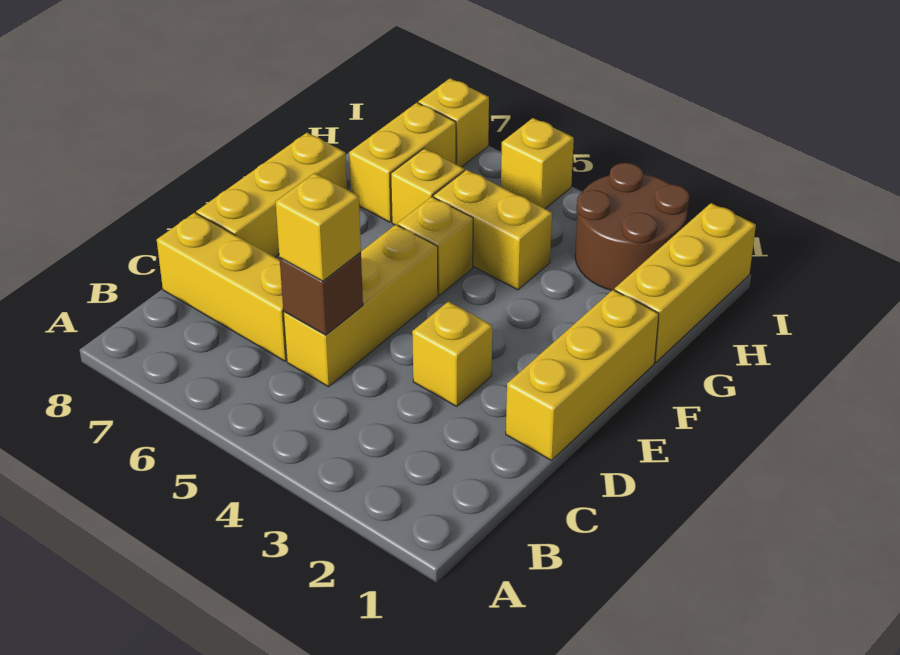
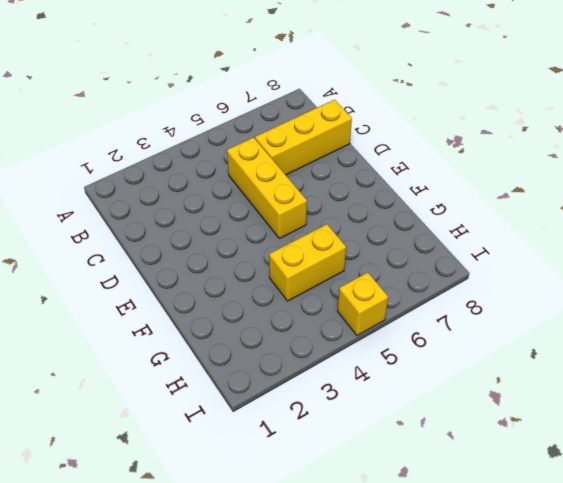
none -> yellow brick D1:F1 level 1
none -> yellow brick D3 level 1
none -> yellow brick D8:F8 level 1

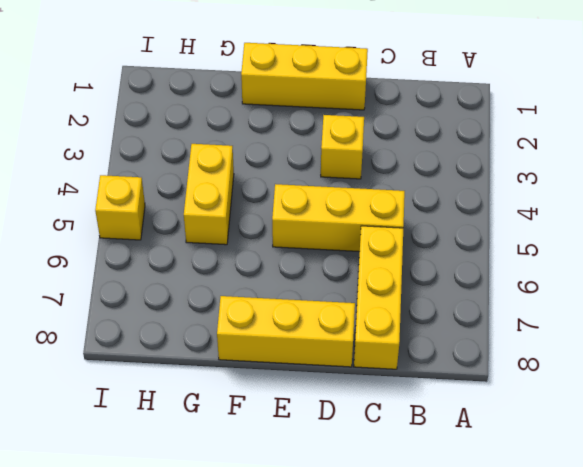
none -> yellow brick F5 level 1
none -> yellow brick G1:I1 level 1
none -> yellow brick G6 level 1

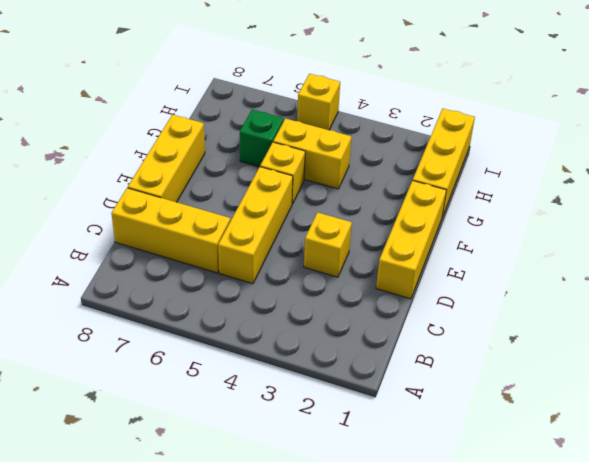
green brick G6 level 1 -> yellow brick G6 level 1
none -> yellow brick G7:H7 level 1
none -> brown round brick H2:I3 level 1
none -> yellow brick I7 level 1

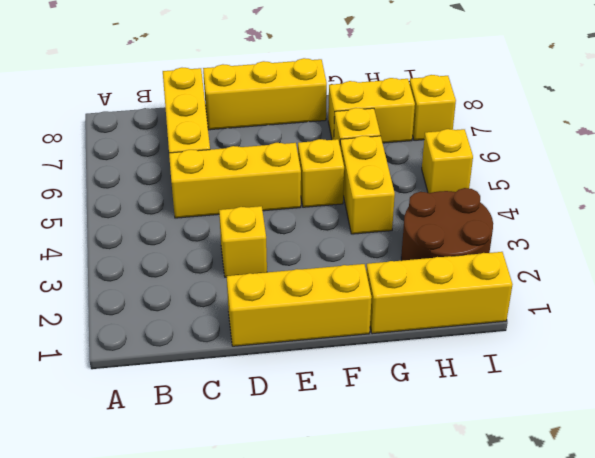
none -> brown brick C5 level 2
none -> yellow brick C5 level 3

